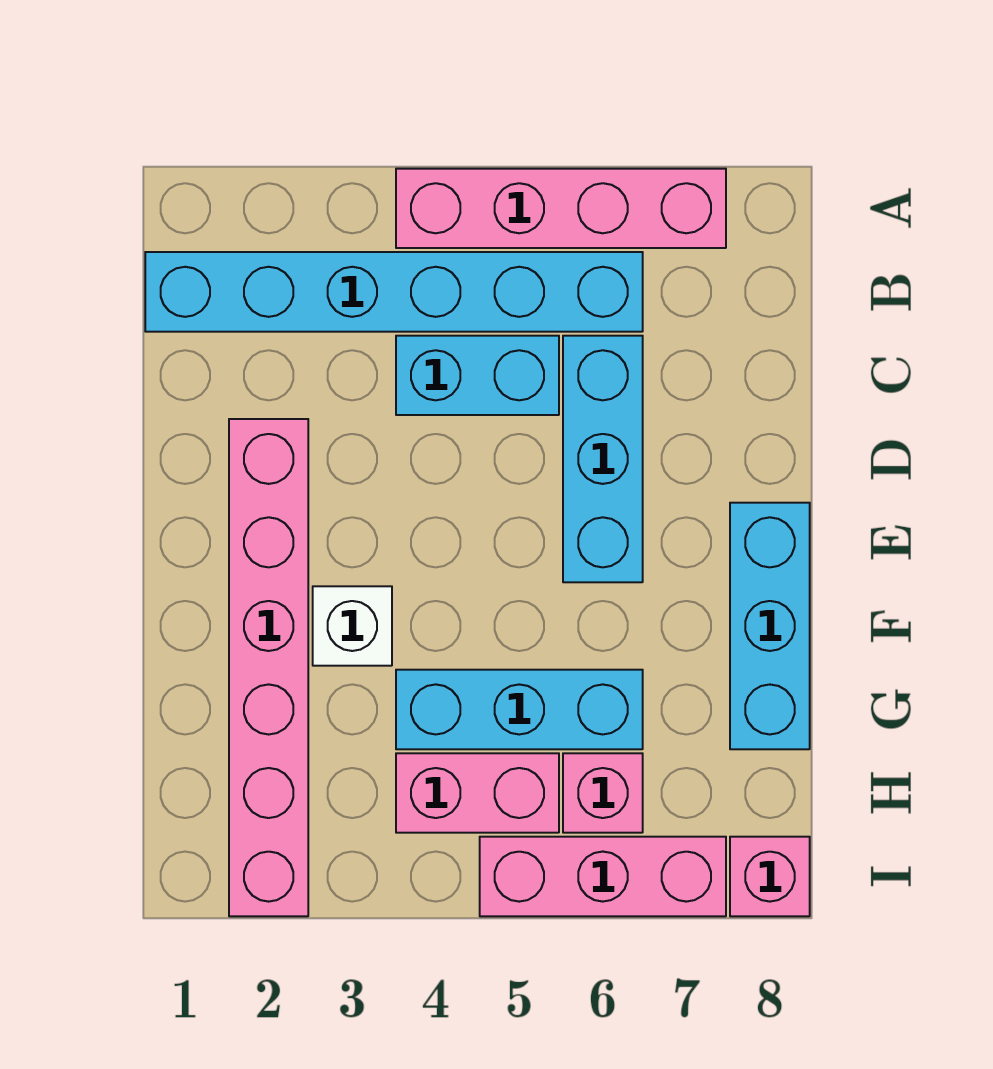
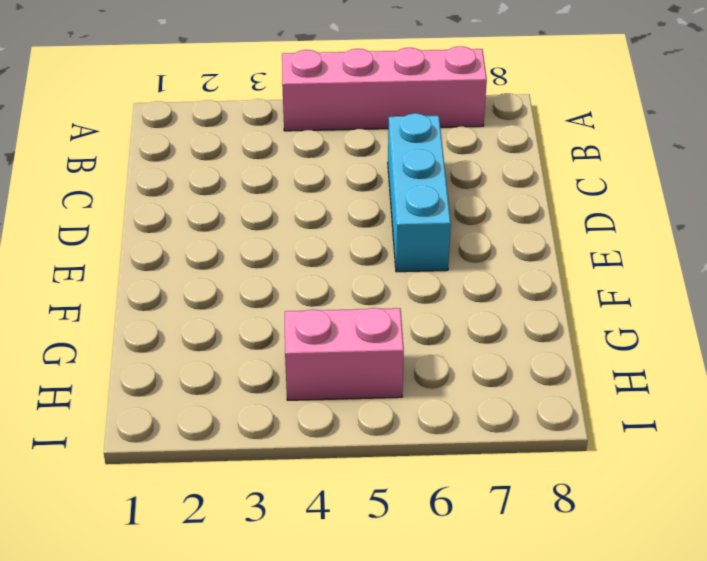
none -> cyan brick B1:B6 level 1
none -> cyan brick C4:C5 level 1
none -> pink brick D2:I2 level 1

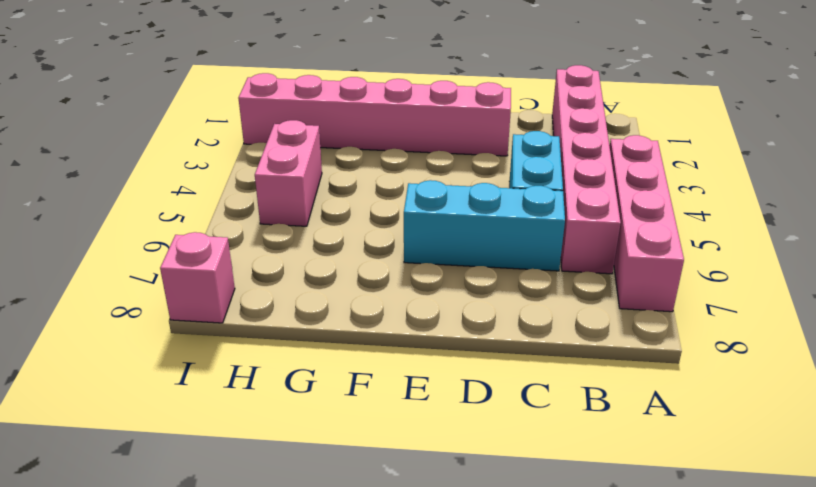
pink brick B1:B6 level 1 -> cyan brick B1:B6 level 1
none -> cyan brick E8:G8 level 1
none -> white brick F3 level 1
none -> cyan brick G4:G6 level 1

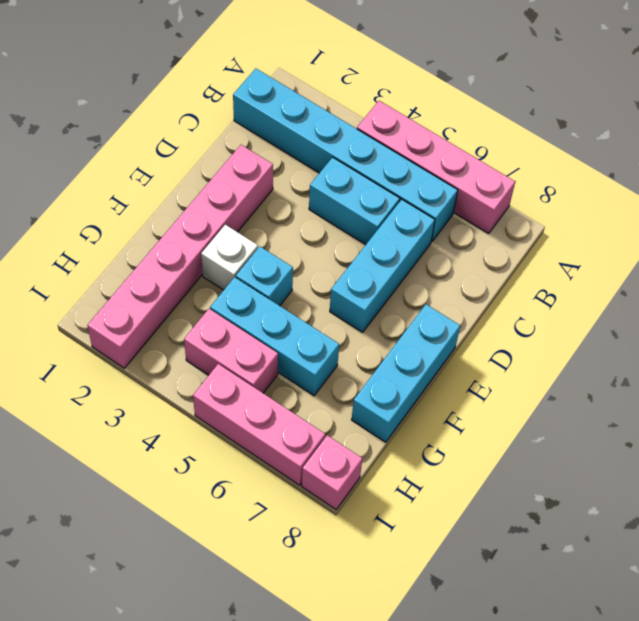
cyan brick F4 level 1 -> none
none -> pink brick H6 level 1

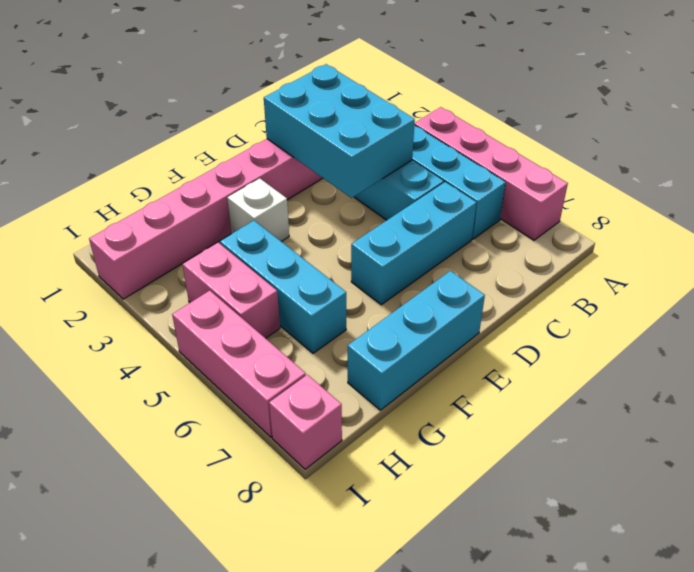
cyan brick C2:D4 level 2 -> none
none -> pink brick H6 level 1

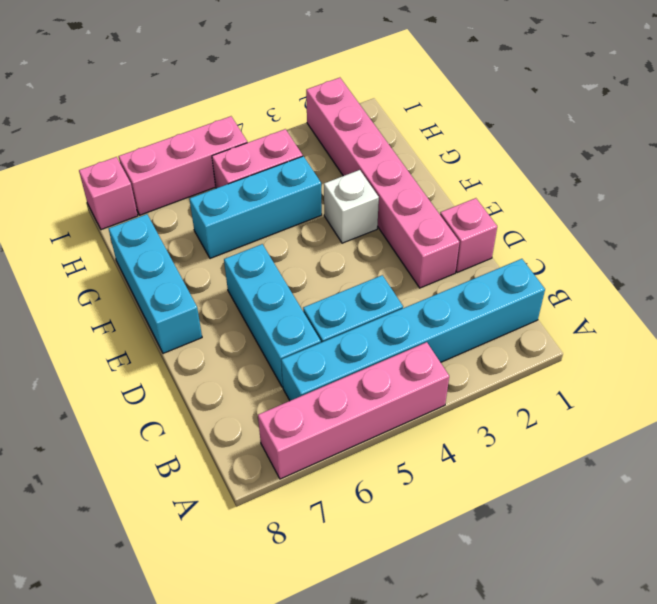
pink brick D1 level 1 -> pink brick H6 level 1

